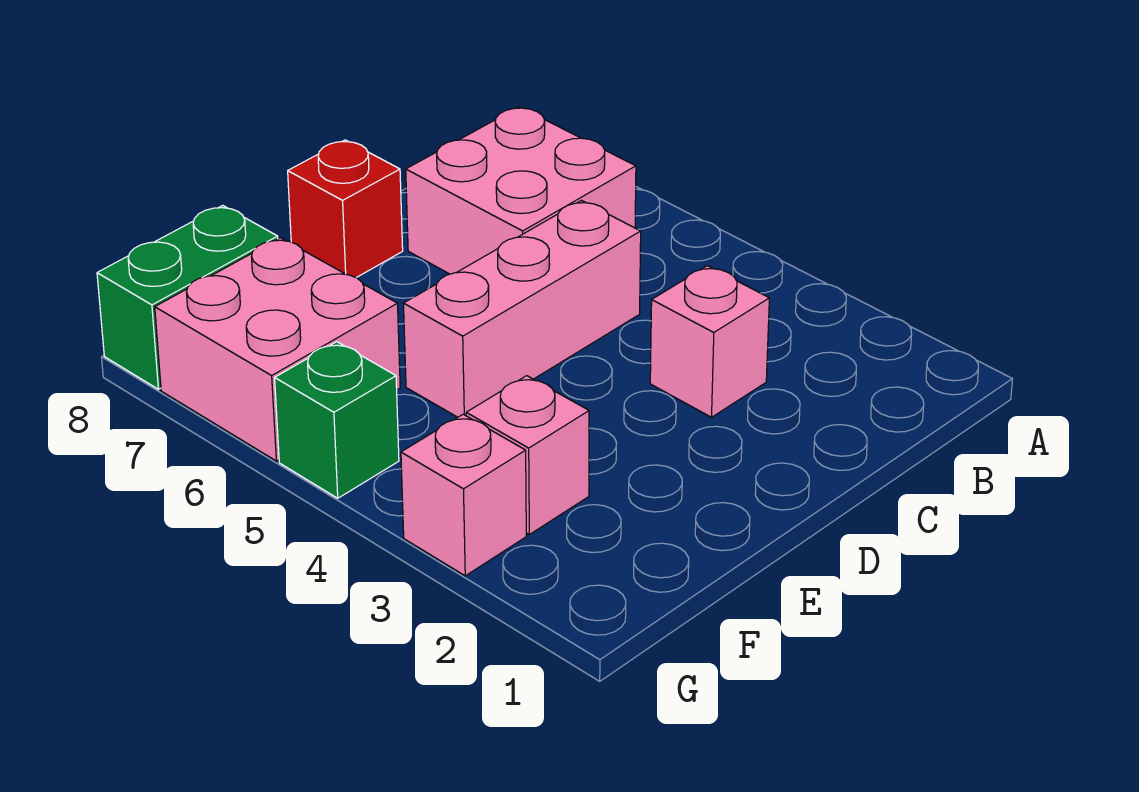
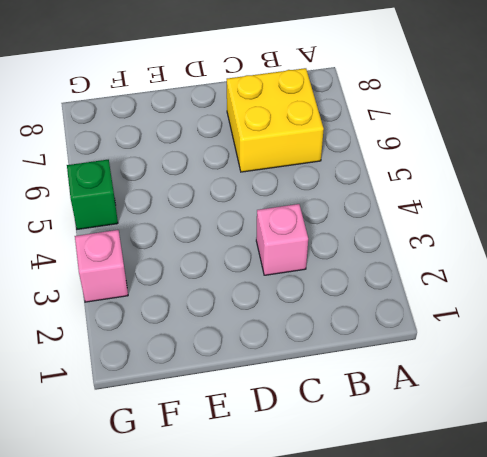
yellow brick B6:C7 level 1 -> pink brick B6:C7 level 1
none -> pink brick C5:E5 level 1
none -> red brick D8 level 1

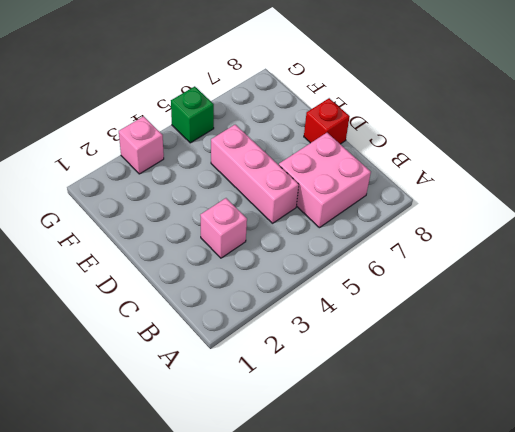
none -> pink brick F3 level 1
none -> pink brick F6:G7 level 1

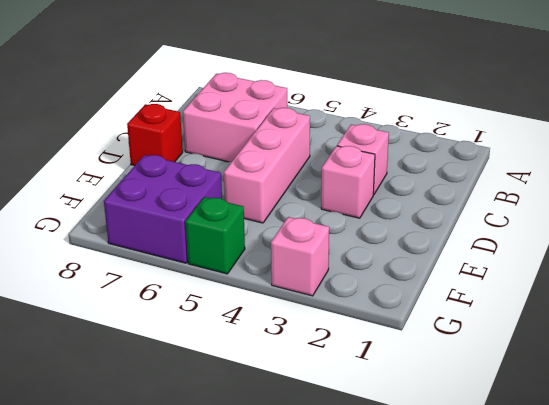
pink brick D3 level 1 -> pink brick F3 level 1
purple brick F6:G7 level 1 -> pink brick F6:G7 level 1
none -> green brick F8:G8 level 1

